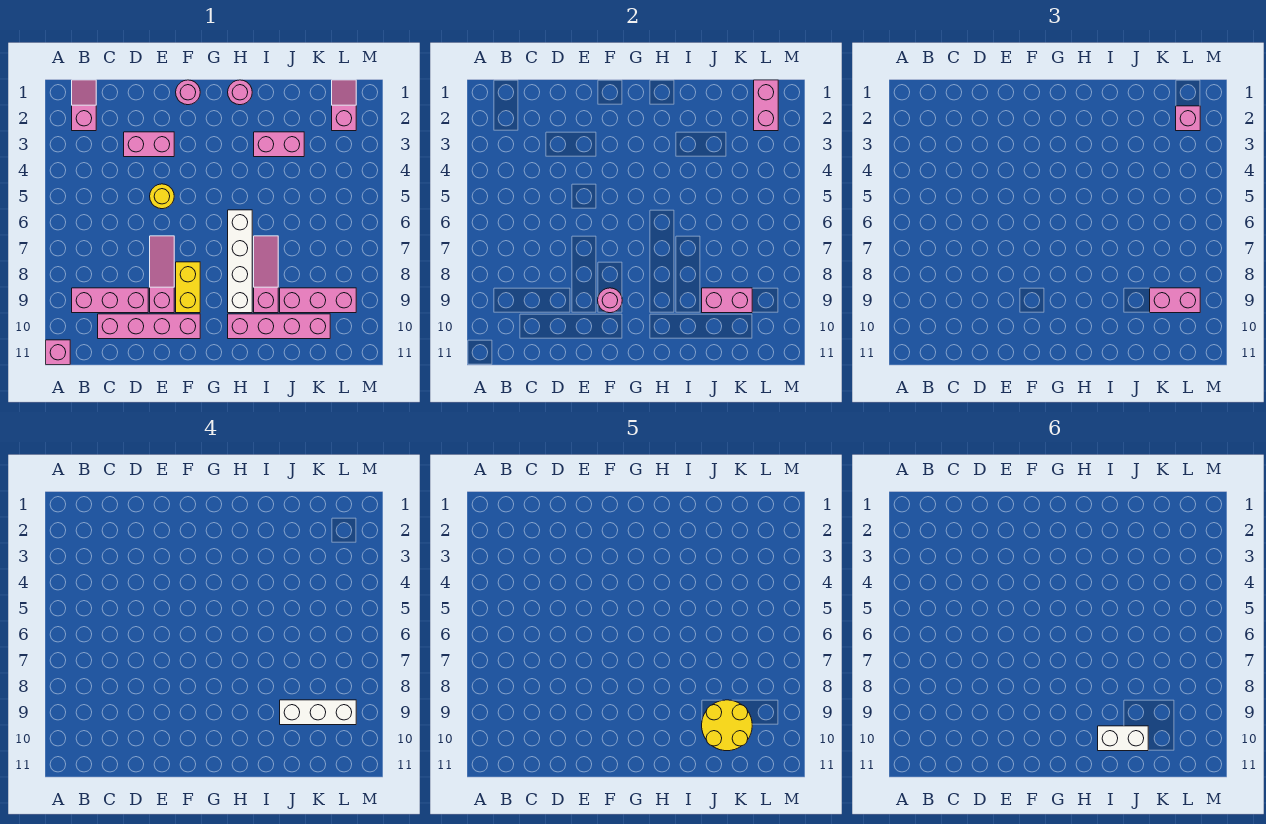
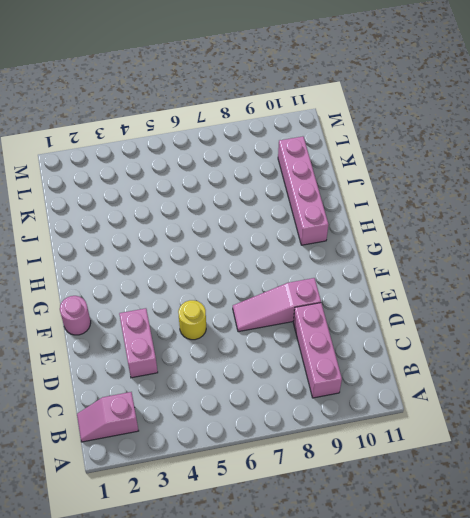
none -> pink brick A11 level 1
none -> pink brick C10:F10 level 1
none -> yellow brick F8:F9 level 1

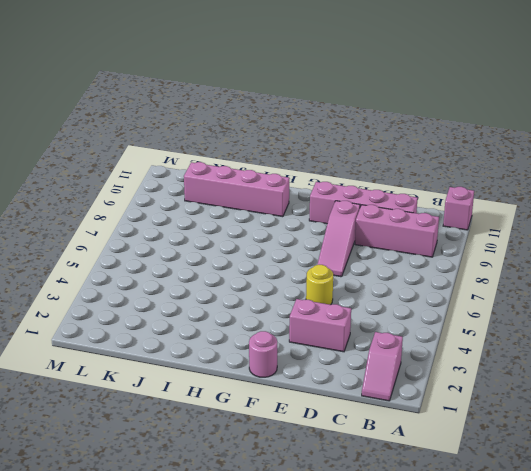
none -> yellow brick F8:F9 level 1
none -> pink round brick H1 level 1
none -> white brick H6:H9 level 1

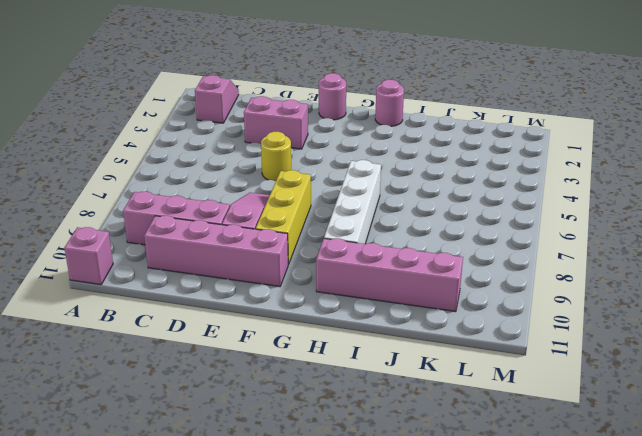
yellow brick F7:F9 level 1 -> yellow brick F8:F9 level 1
none -> pink brick I3:J3 level 1
none -> pink slope I7:I9 level 1 top 9
none -> pink brick J9:L9 level 1

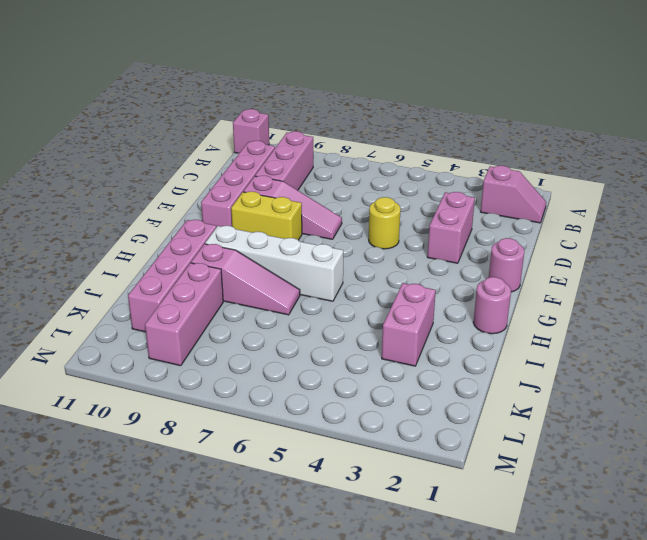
none -> pink slope L1:L2 level 1 top 2
none -> pink round brick F9 level 2
none -> pink brick J9:K9 level 2

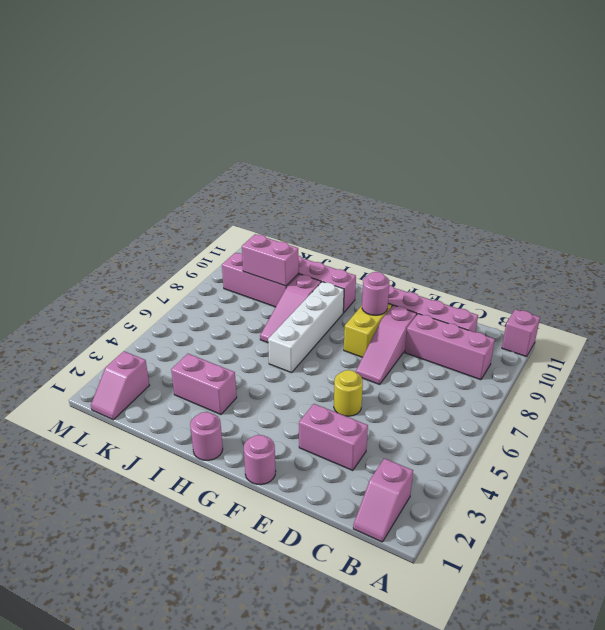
none -> pink brick L1:L2 level 2
none -> pink brick K9:L9 level 3
none -> pink brick L2 level 3

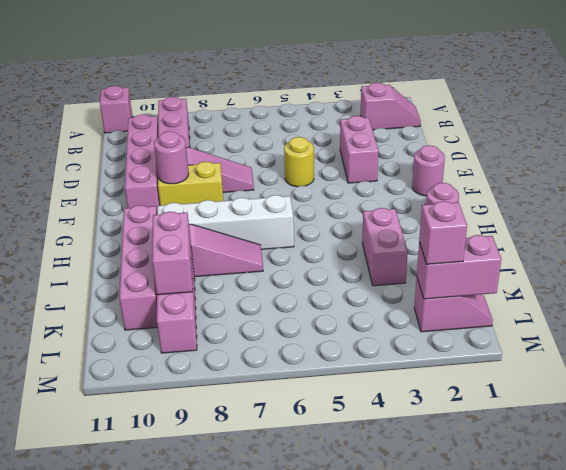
none -> pink brick K9:L9 level 3
none -> white brick J9:L9 level 4
none -> yellow round brick J9:K10 level 5

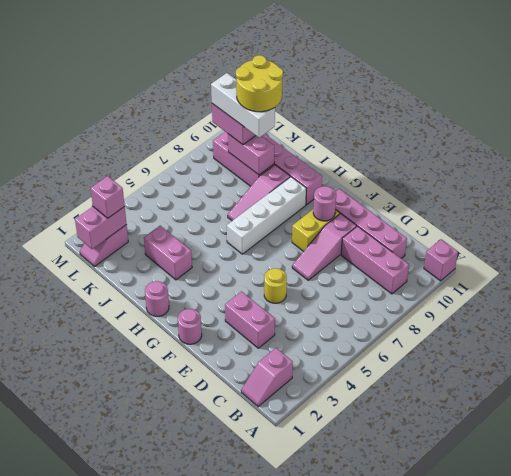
none -> white brick I10:J10 level 6

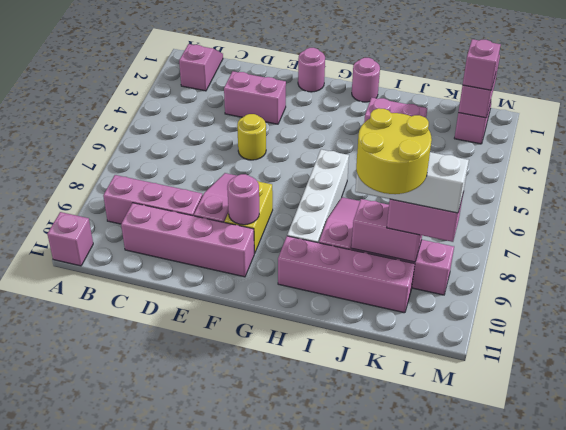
none -> white brick I10:J10 level 6

